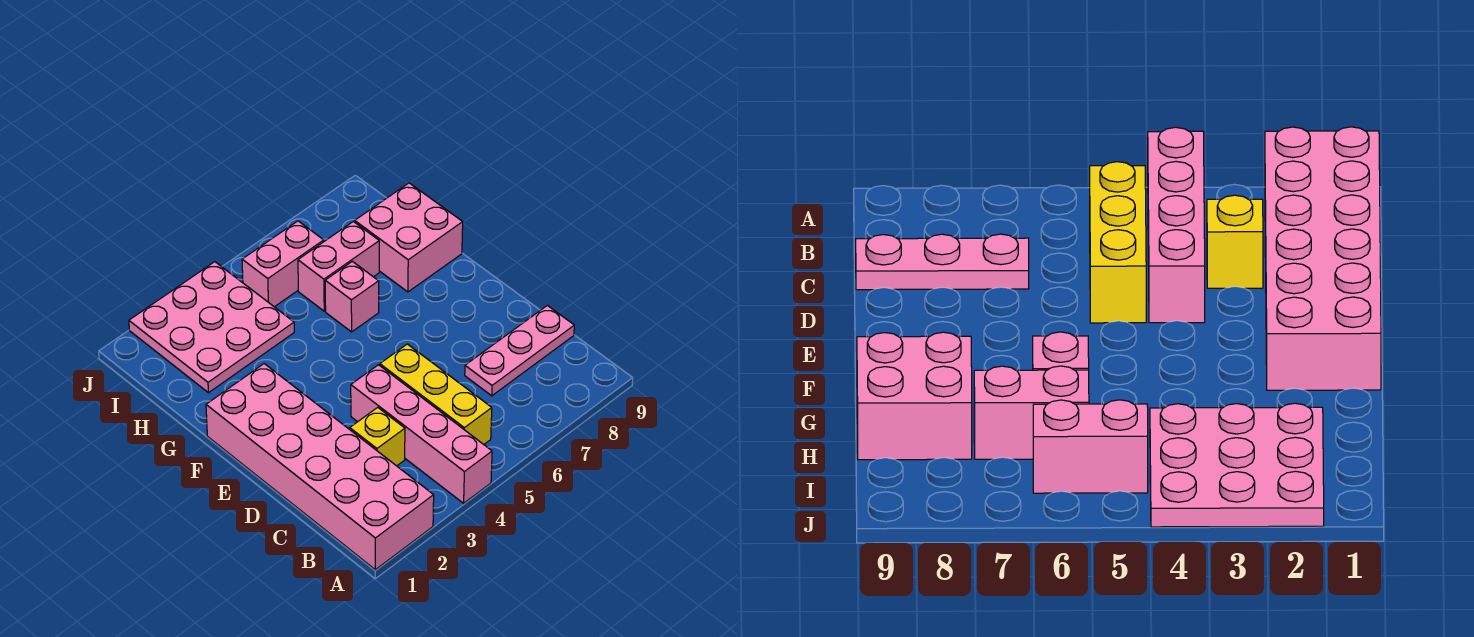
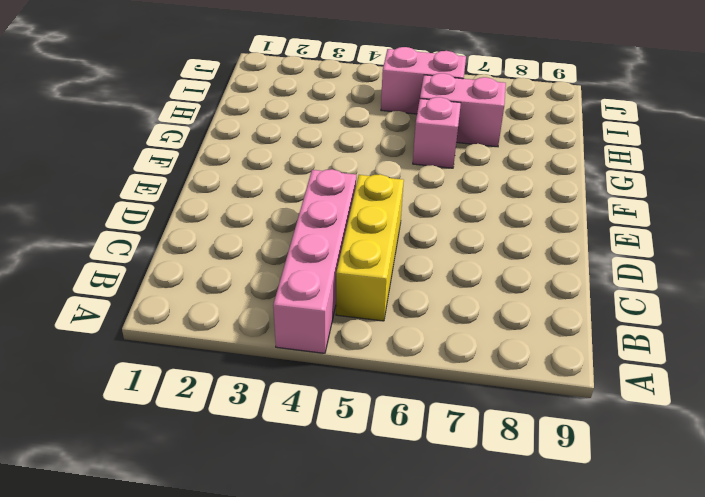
none -> pink brick A1:F2 level 1
none -> yellow brick C3 level 1

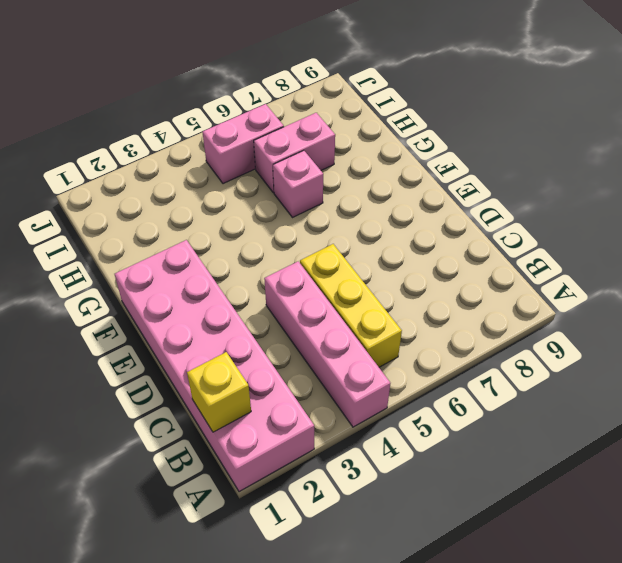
yellow brick B1 level 2 -> yellow brick C3 level 1
none -> pink plate C7:C9 level 1
none -> pink brick G8:H9 level 1

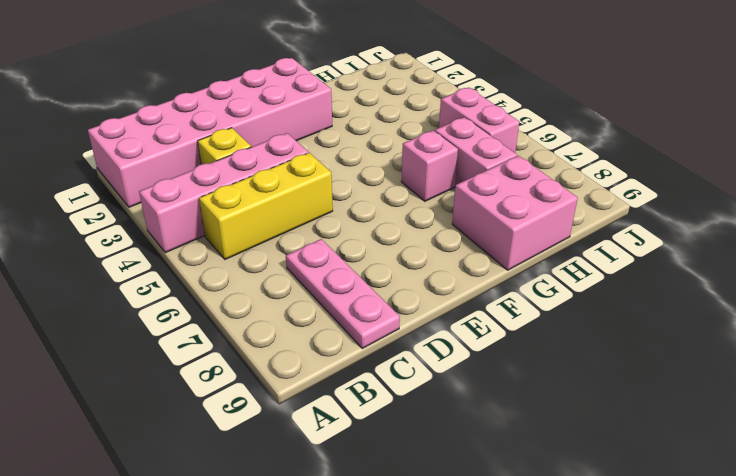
none -> pink plate H2:J4 level 1

